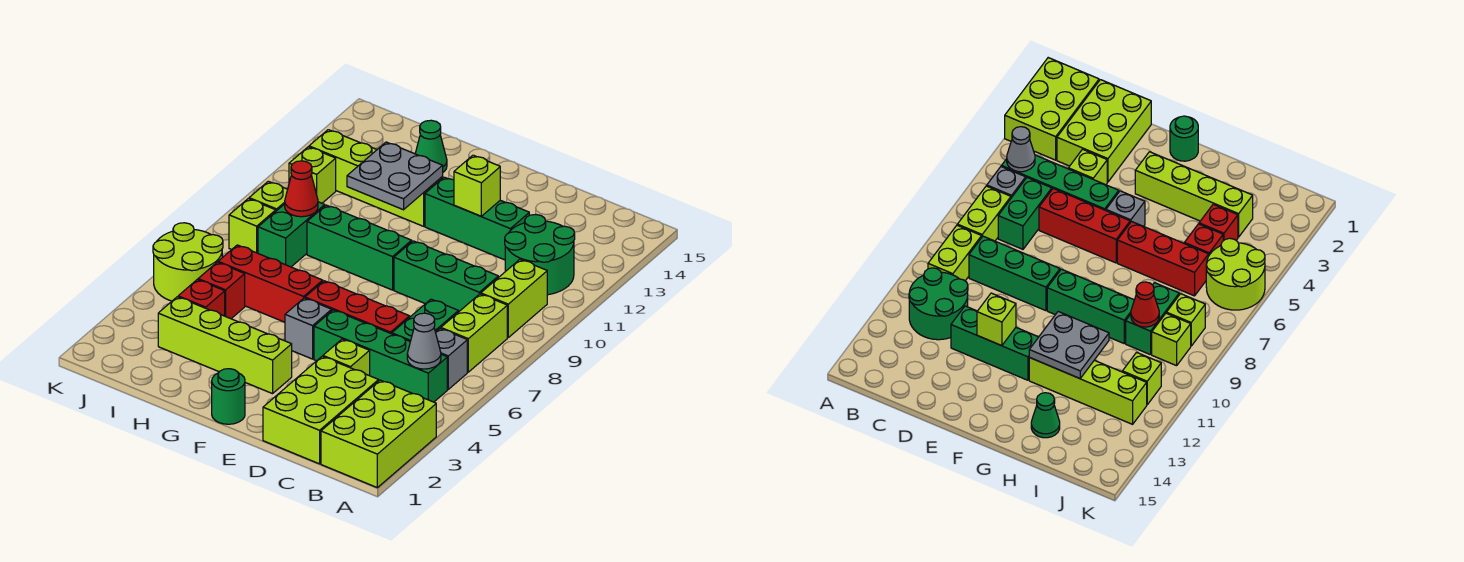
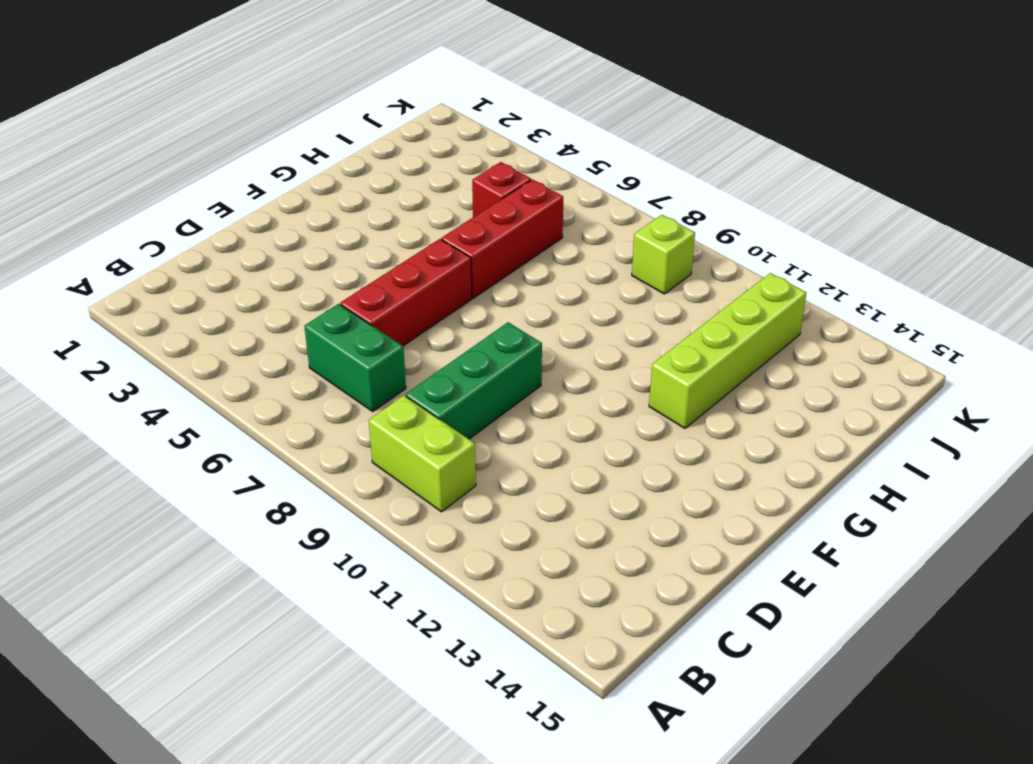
none -> lime brick A1:B3 level 1
none -> green brick B5:E5 level 1
none -> grey brick B6 level 1
none -> lime brick B7:B8 level 1

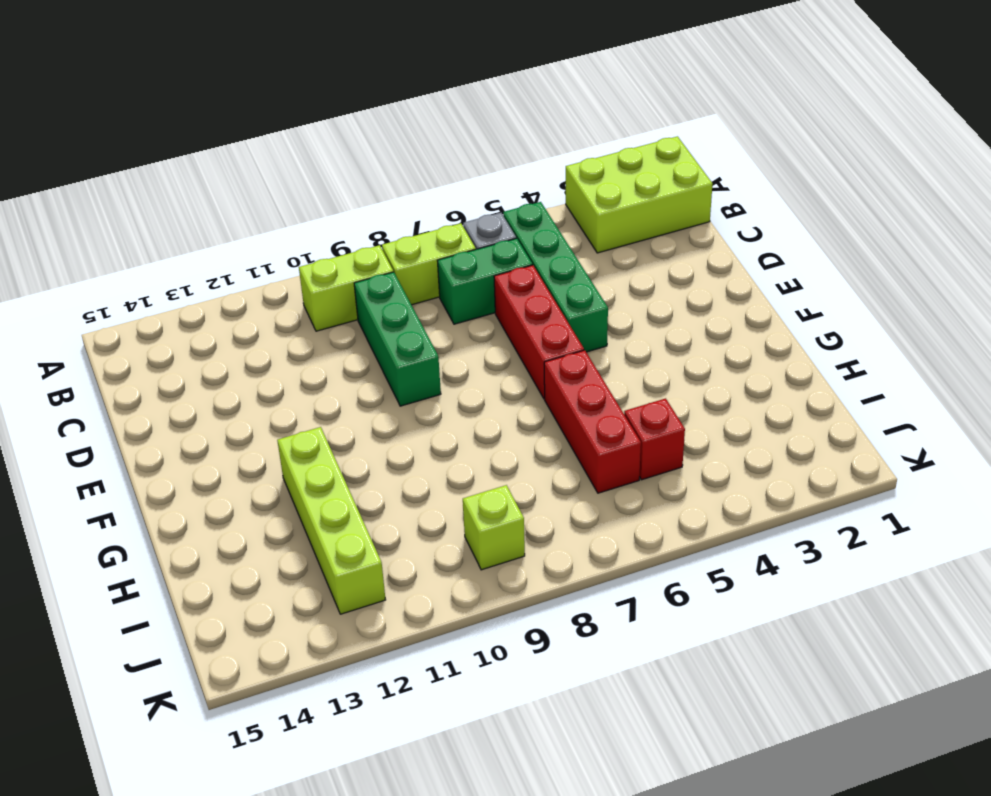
none -> green round brick B11:C12 level 1
none -> lime brick C1:D3 level 1
none -> lime brick D4 level 1
none -> green brick D12:F12 level 1

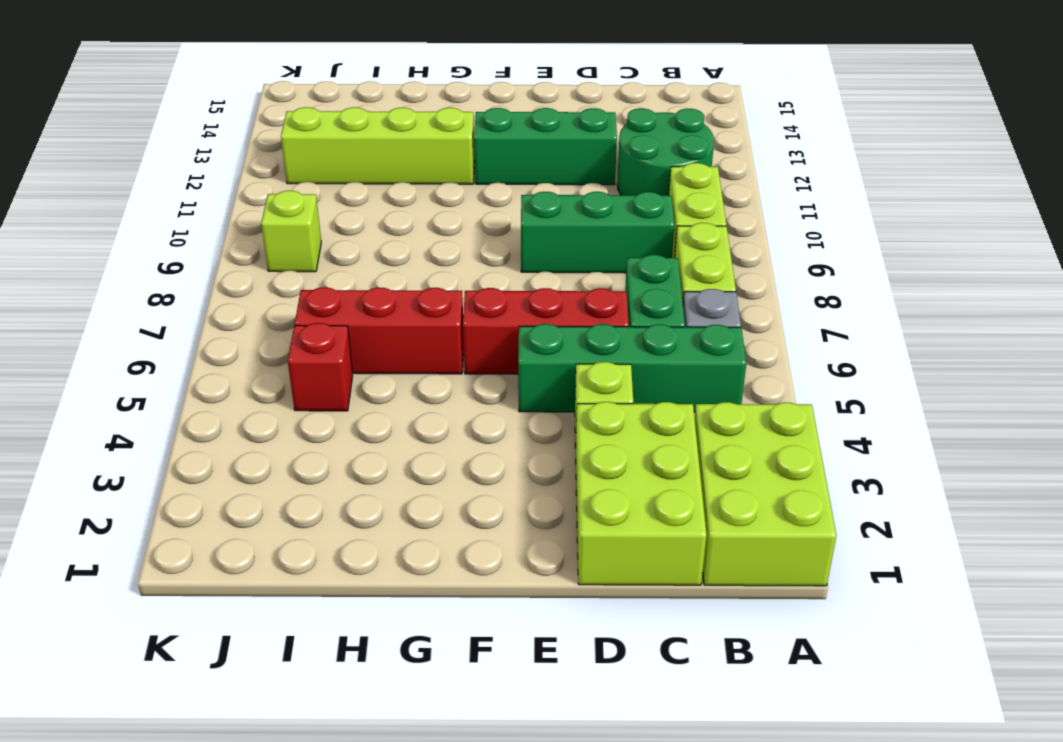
none -> green round brick F1 level 1
none -> lime brick F3:I3 level 1
none -> grey brick F5 level 1
none -> green brick F9:H9 level 1

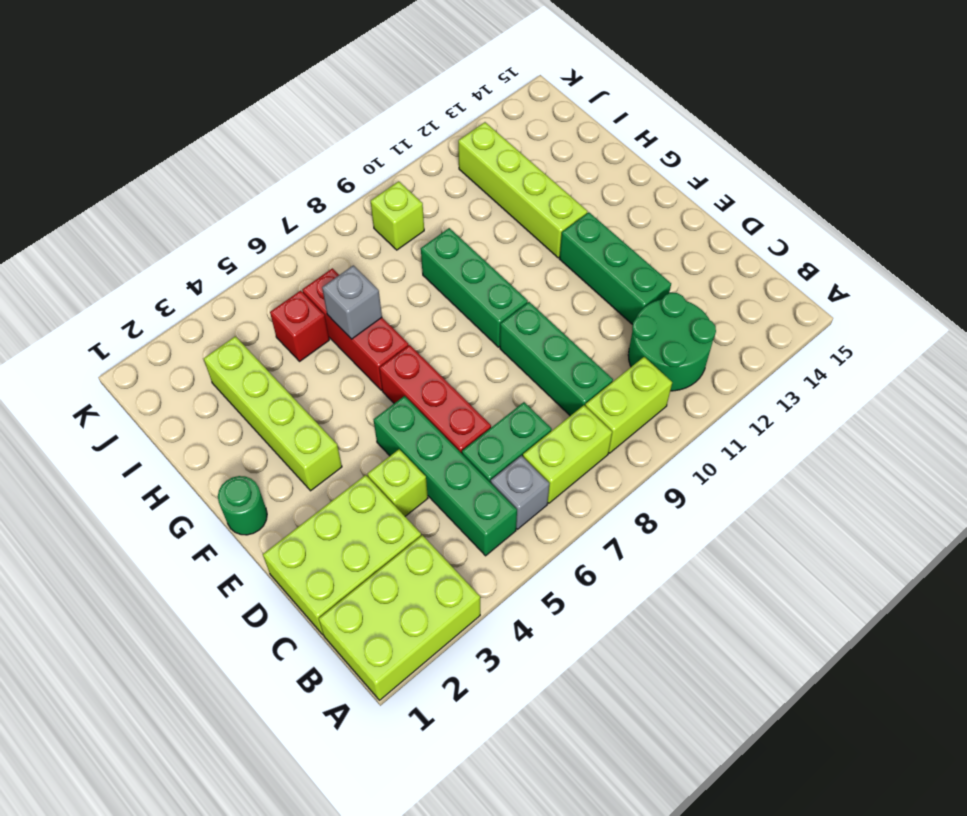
grey brick H6 level 2 -> grey brick F5 level 1
none -> green cone H14 level 1
none -> red brick I4 level 1
none -> green brick I8:I9 level 1
none -> lime round brick J5:K6 level 1

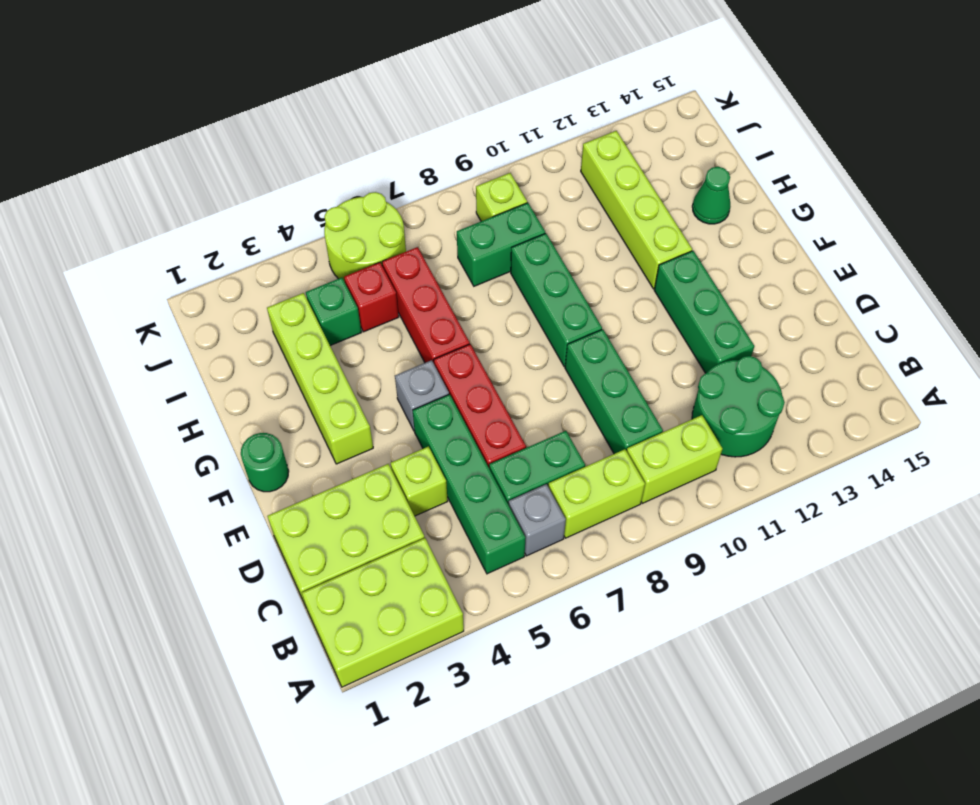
green brick I4 level 1 -> red brick I4 level 1
none -> lime brick J8 level 1
none -> lime brick J11 level 1
none -> grey cone B5 level 2
none -> lime brick E12 level 2

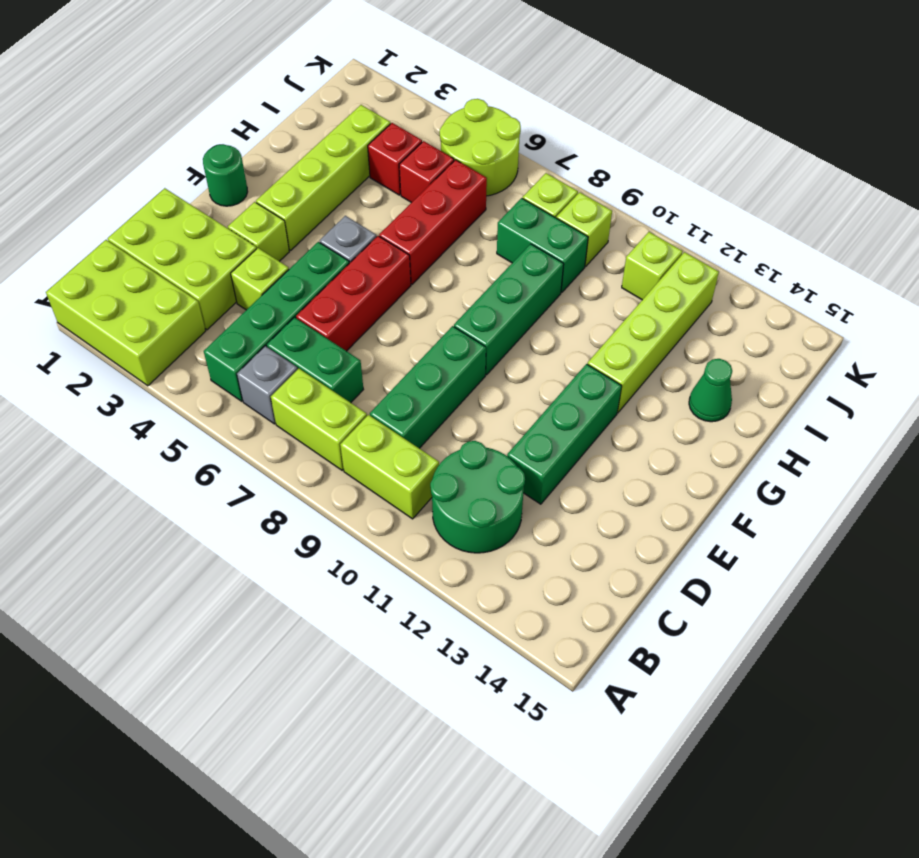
lime brick E3 level 1 -> lime brick E12 level 2
none -> grey cone B5 level 2
none -> grey plate G11:H12 level 2
none -> red cone I9 level 2

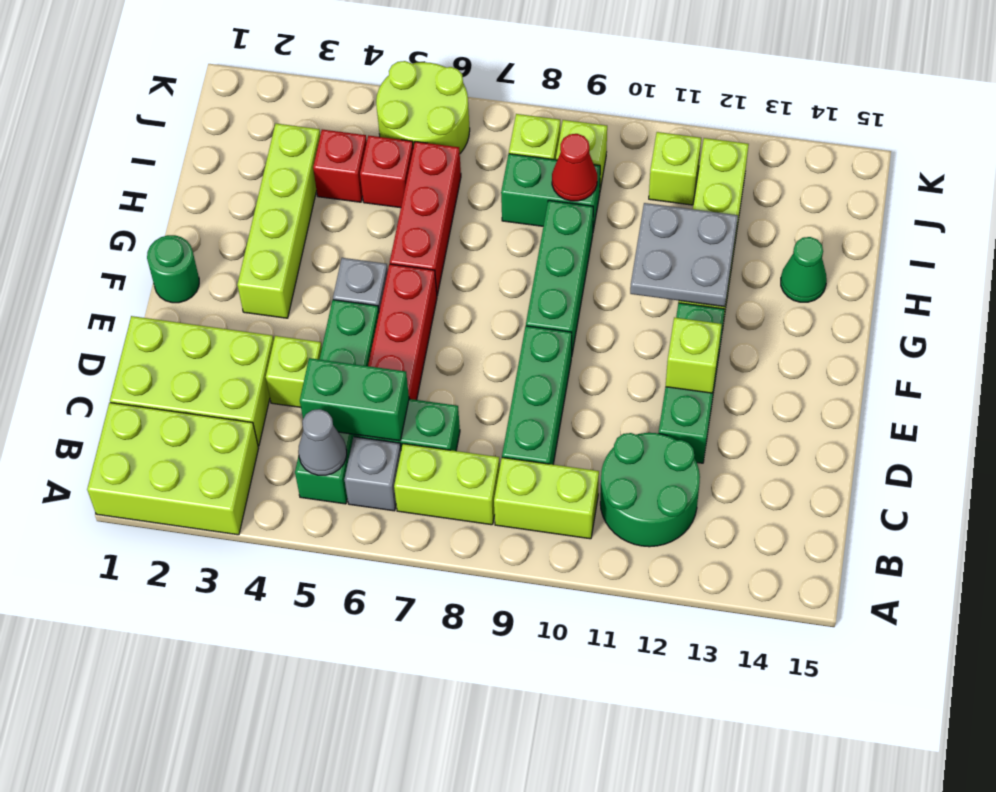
green brick C5:C6 level 2 -> none

